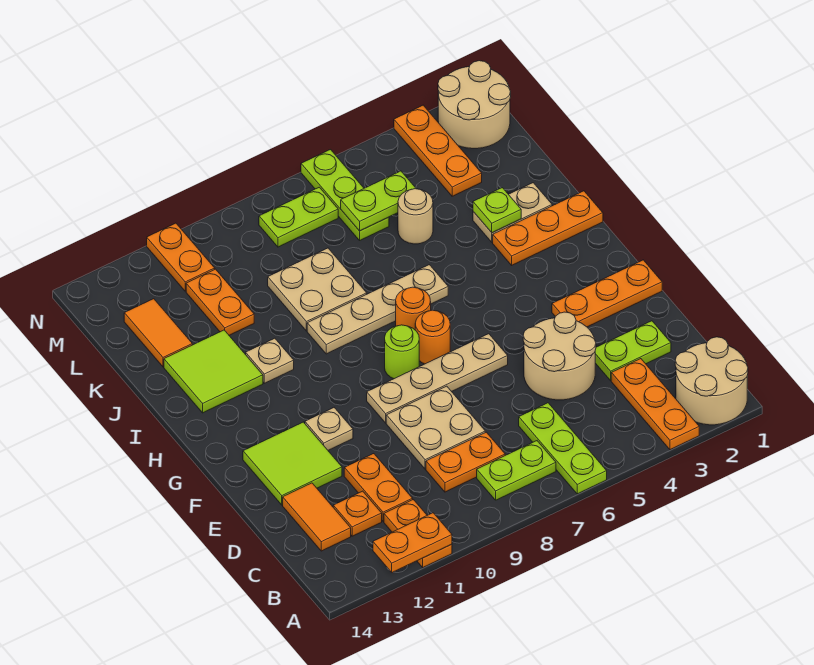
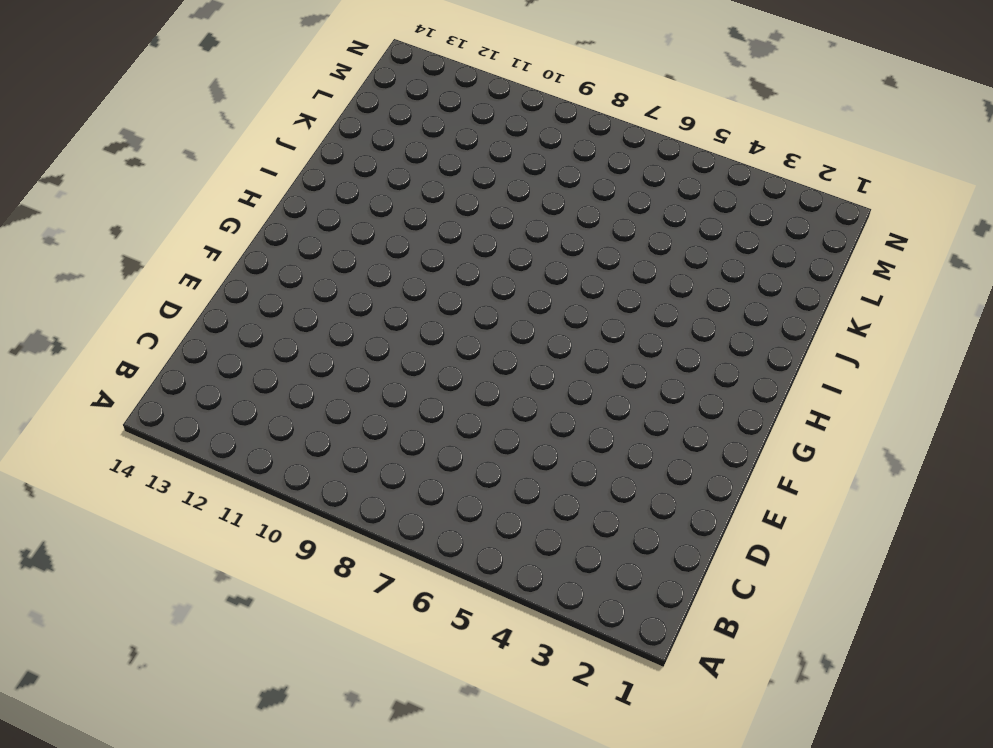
none -> tan round brick A1:B2 level 1
none -> orange plate A3:C3 level 1
none -> lime plate A6:C6 level 1
none -> orange plate A11:B11 level 1

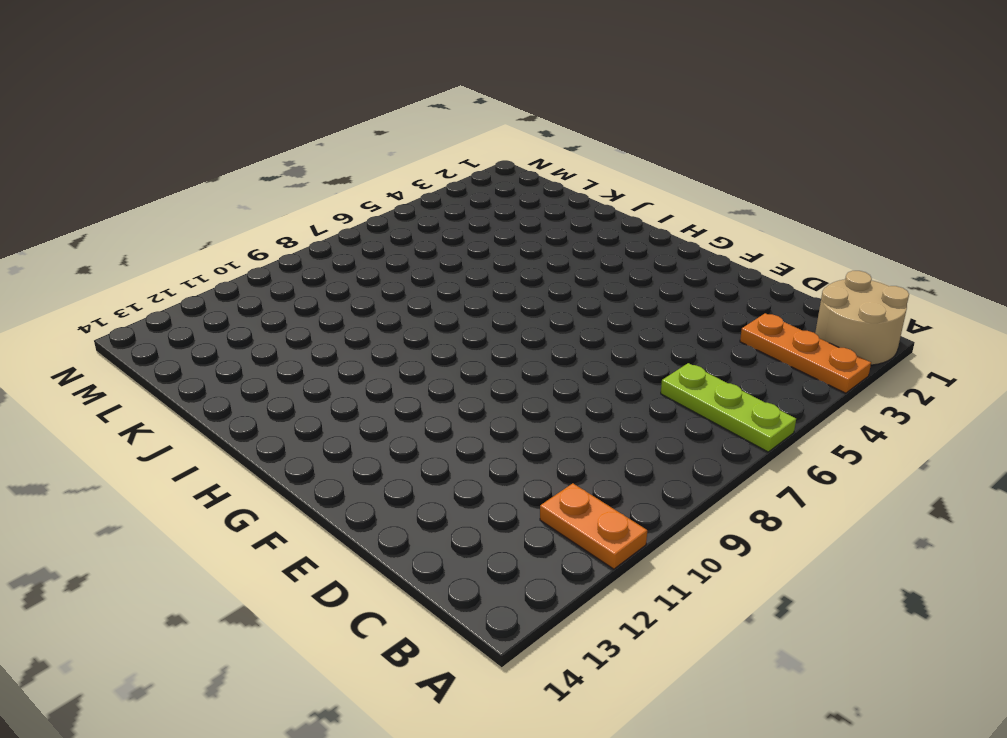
none -> lime plate B7:B8 level 1
none -> orange plate C8:C9 level 1
none -> orange plate C11:D11 level 1
none -> orange plate C12 level 1

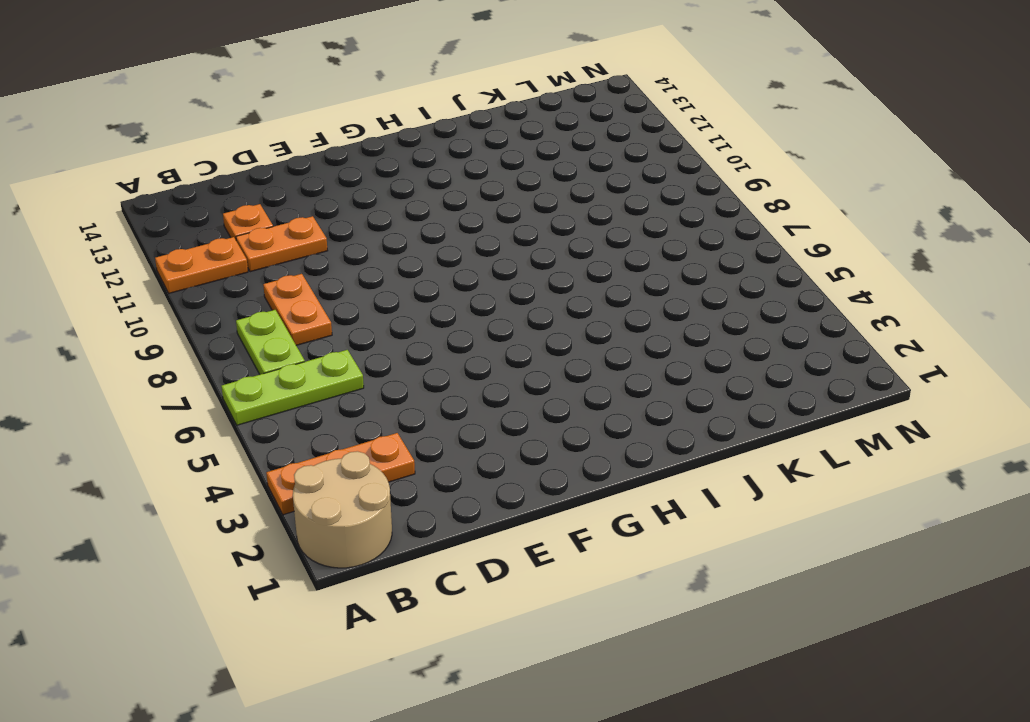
none -> orange tile C13:D13 level 1
none -> lime plate D2:D3 level 1
none -> tan round brick D4:E5 level 1
none -> tan plate D8:E9 level 1

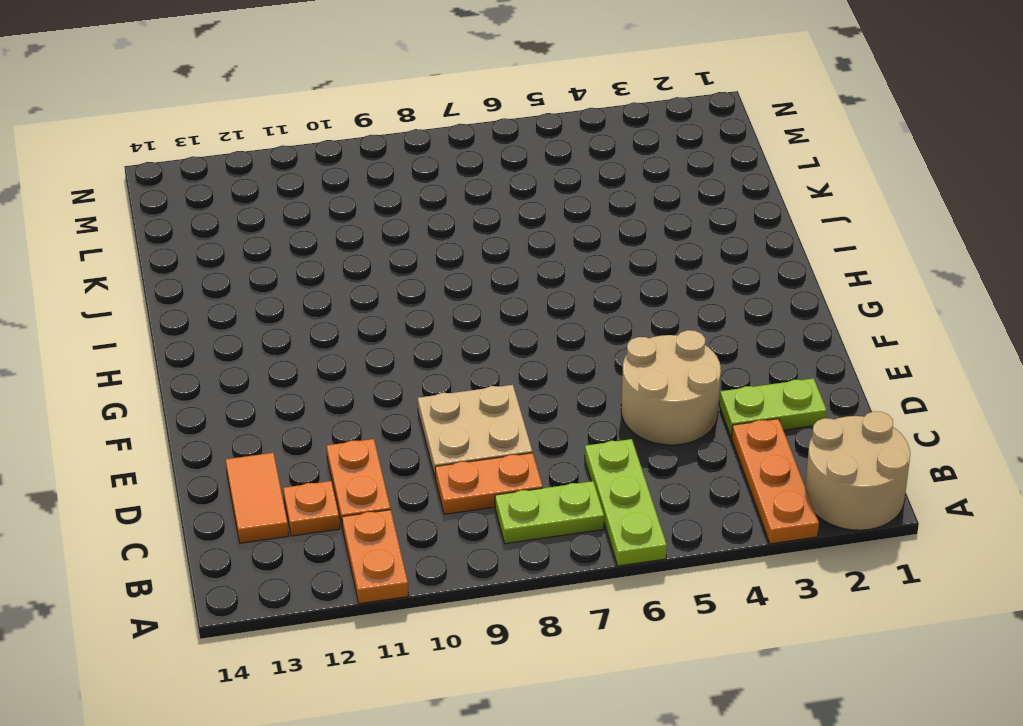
none -> lime tile E12:F13 level 1
none -> orange plate F1:F3 level 1
none -> tan plate F6:F9 level 1
none -> tan plate F11 level 1

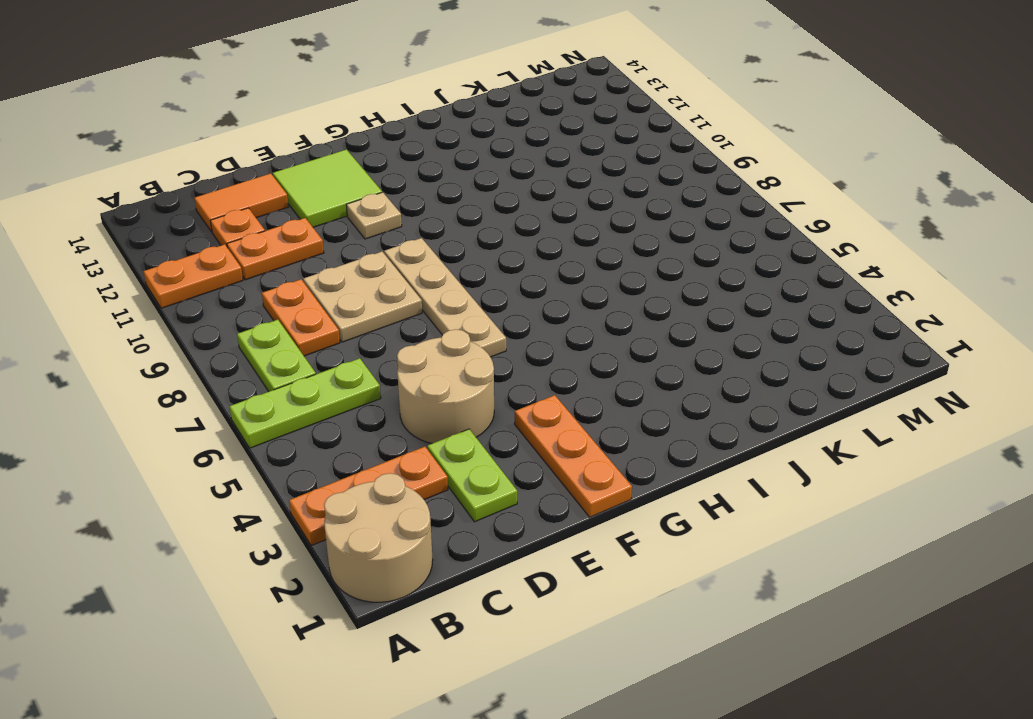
none -> orange round brick G7 level 1
none -> lime round brick G8 level 1
none -> orange round brick H7 level 1
none -> orange plate I1:I3 level 1

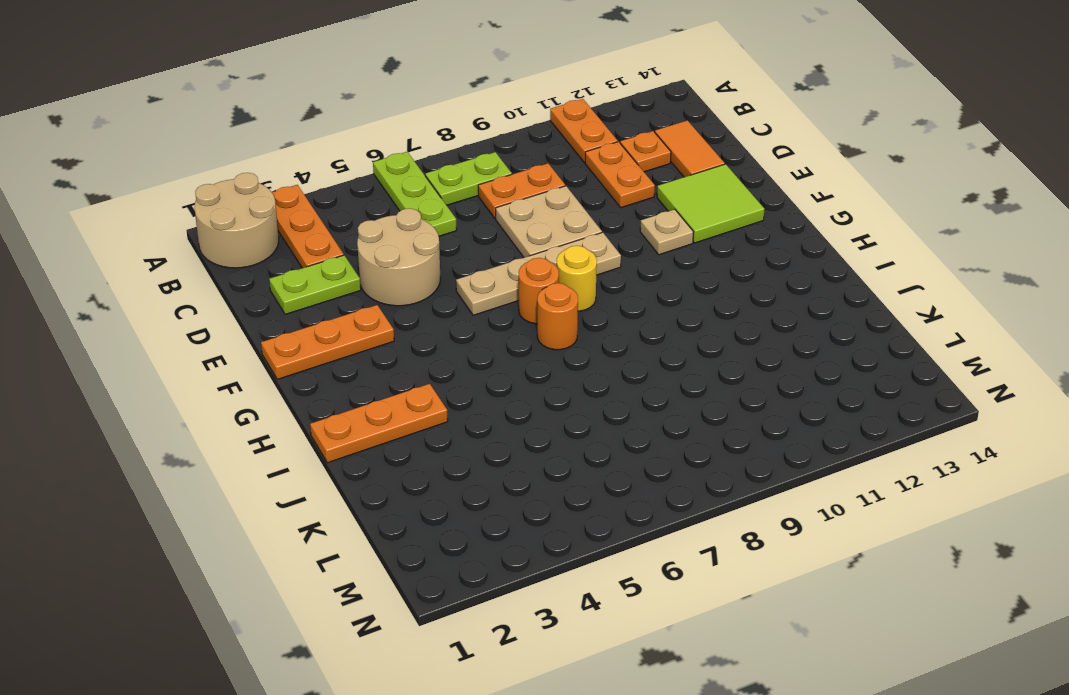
yellow round brick G8 level 1 -> lime round brick G8 level 1
none -> tan plate I6:I9 level 1
none -> tan plate I11 level 1
none -> lime tile I12:J13 level 1
none -> tan plate J2:J3 level 1

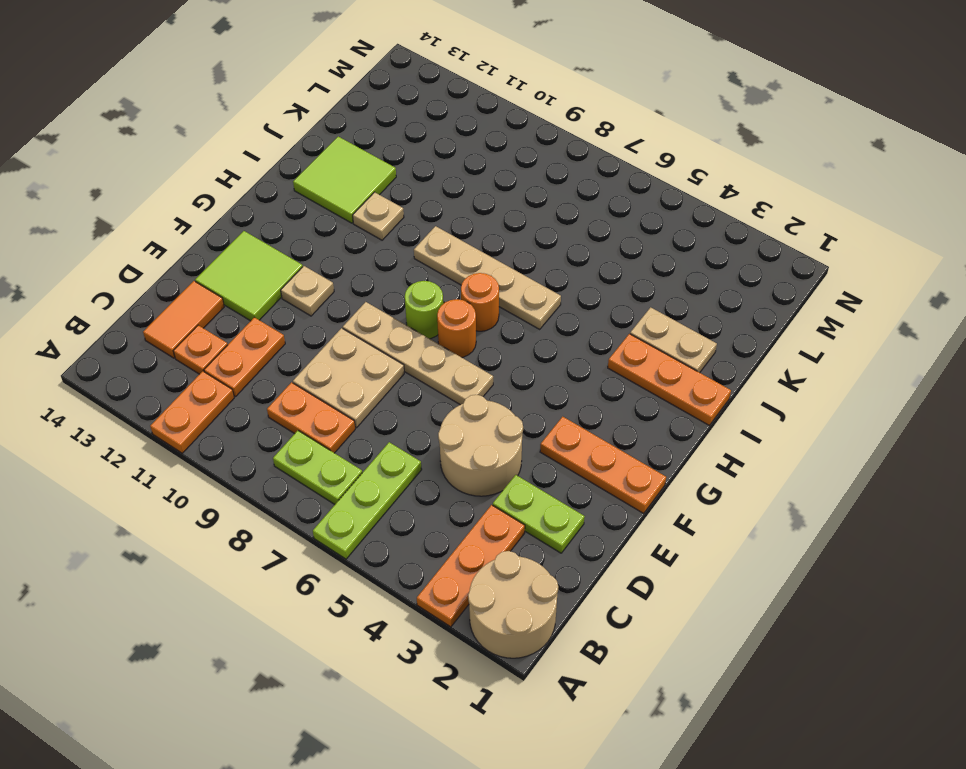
none -> tan plate J8:K9 level 1
none -> tan round brick K5 level 1
none -> orange plate K11:L11 level 1
none -> orange tile K13:L13 level 1

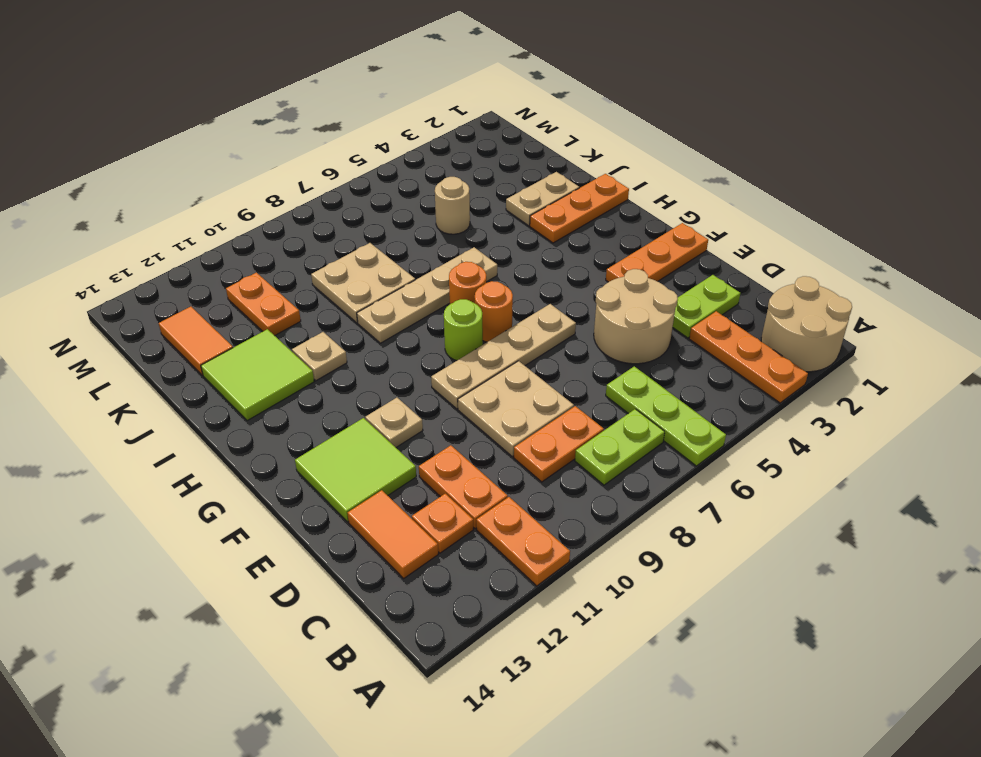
none -> orange plate L3:N3 level 1
none -> lime plate L6:N6 level 1
none -> tan round brick M1:N2 level 1
none -> lime plate M7:M8 level 1

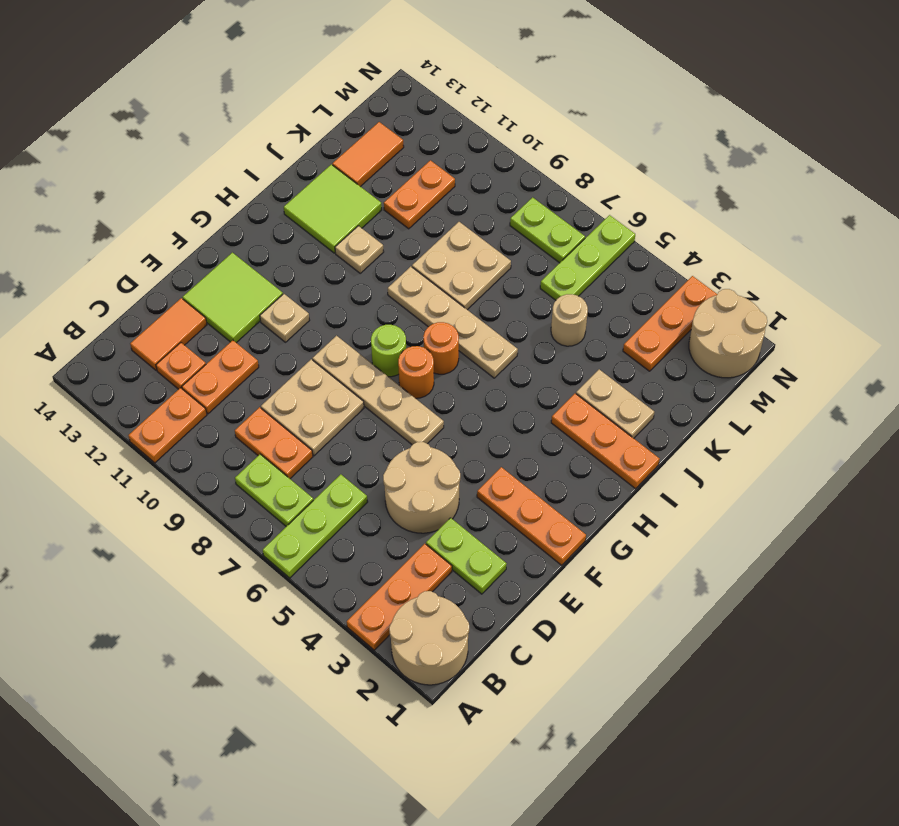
none -> orange plate M11:N11 level 1
none -> orange plate A11:A12 level 2
none -> lime plate J3 level 2
none -> lime plate L5:L6 level 2

